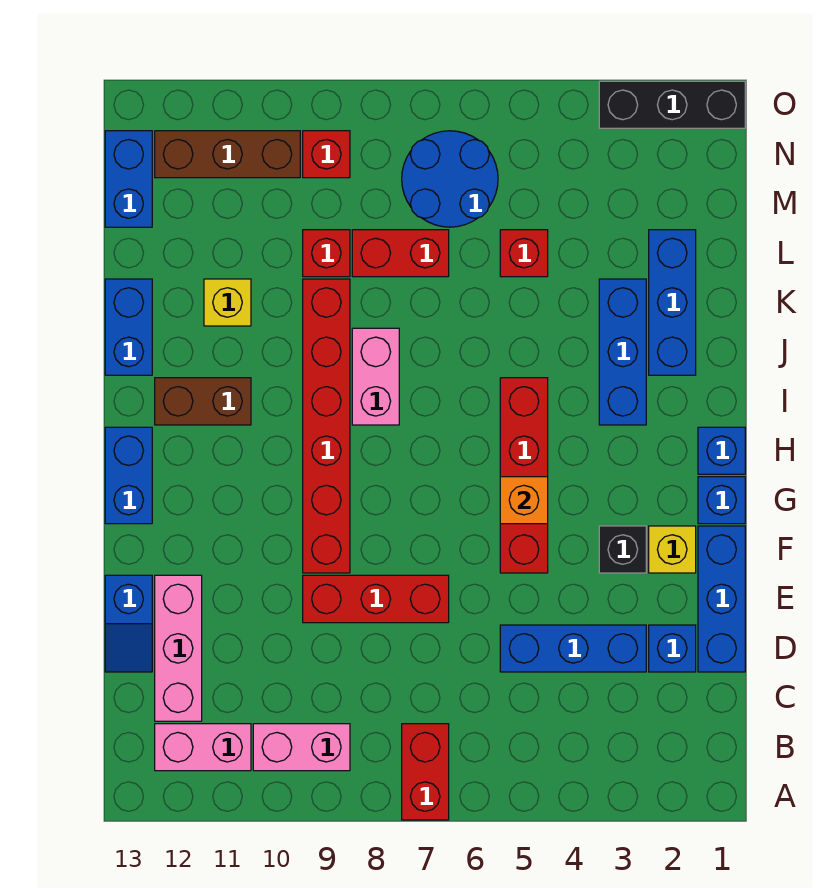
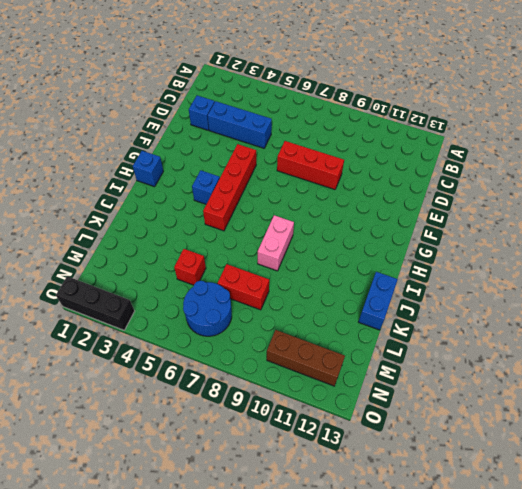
blue brick H4 level 1 -> blue brick G1 level 1
none -> red brick A7:B7 level 1
none -> pink brick B9:B10 level 1
none -> pink brick B11:B12 level 1
none -> pink brick C12:E12 level 1

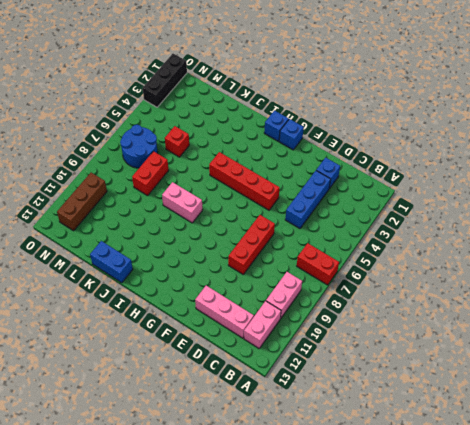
none -> blue brick D1:F1 level 1
none -> blue slope D13:E13 level 1 top E
none -> yellow brick F2 level 1
none -> black brick F3 level 1

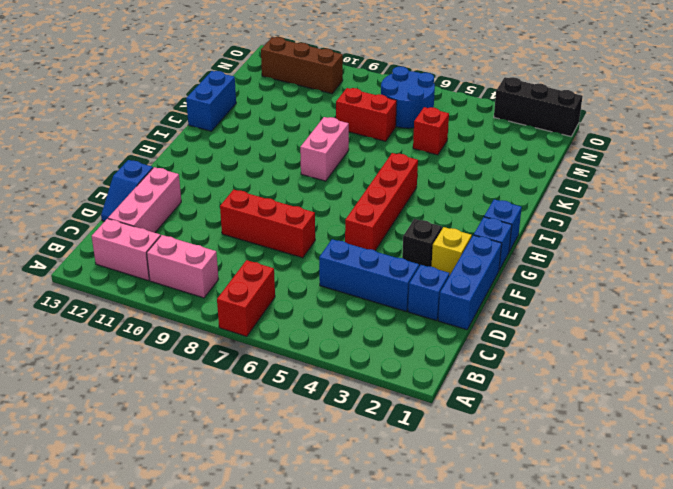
none -> red brick F9:K9 level 1
none -> blue brick G13:H13 level 1
none -> blue brick I3:K3 level 1
none -> brown brick I11:I12 level 1

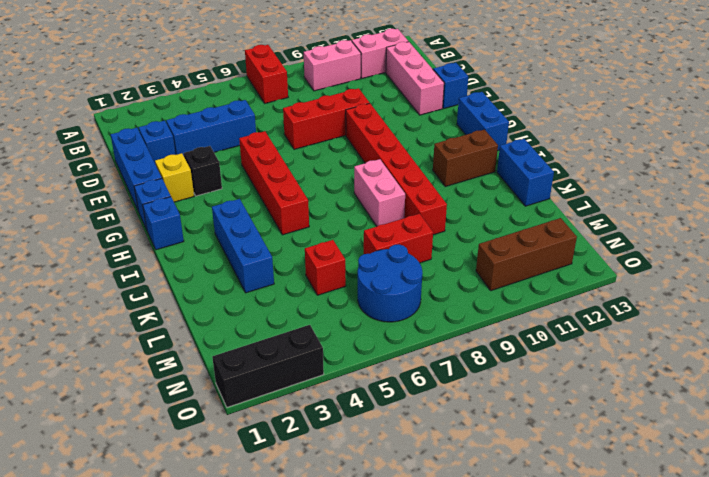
none -> blue brick J2:L2 level 1
none -> yellow brick K11 level 1
none -> red brick L9 level 1
none -> blue brick M13:N13 level 1

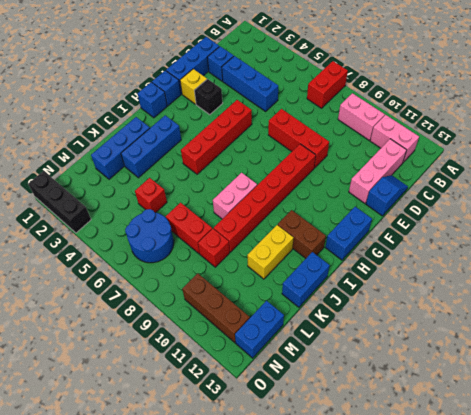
yellow brick J11:K11 level 1 -> yellow brick K11 level 1
none -> red brick N9 level 1
none -> orange brick G5 level 2

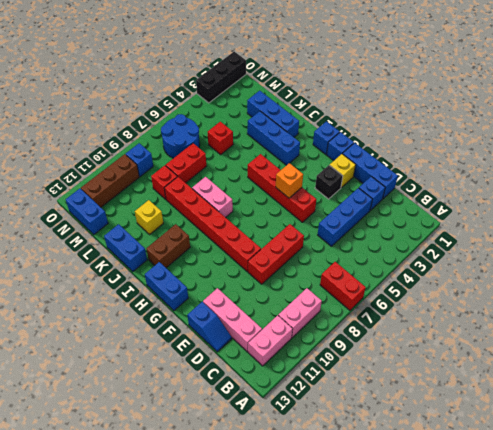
blue brick N9 level 1 -> red brick N9 level 1

